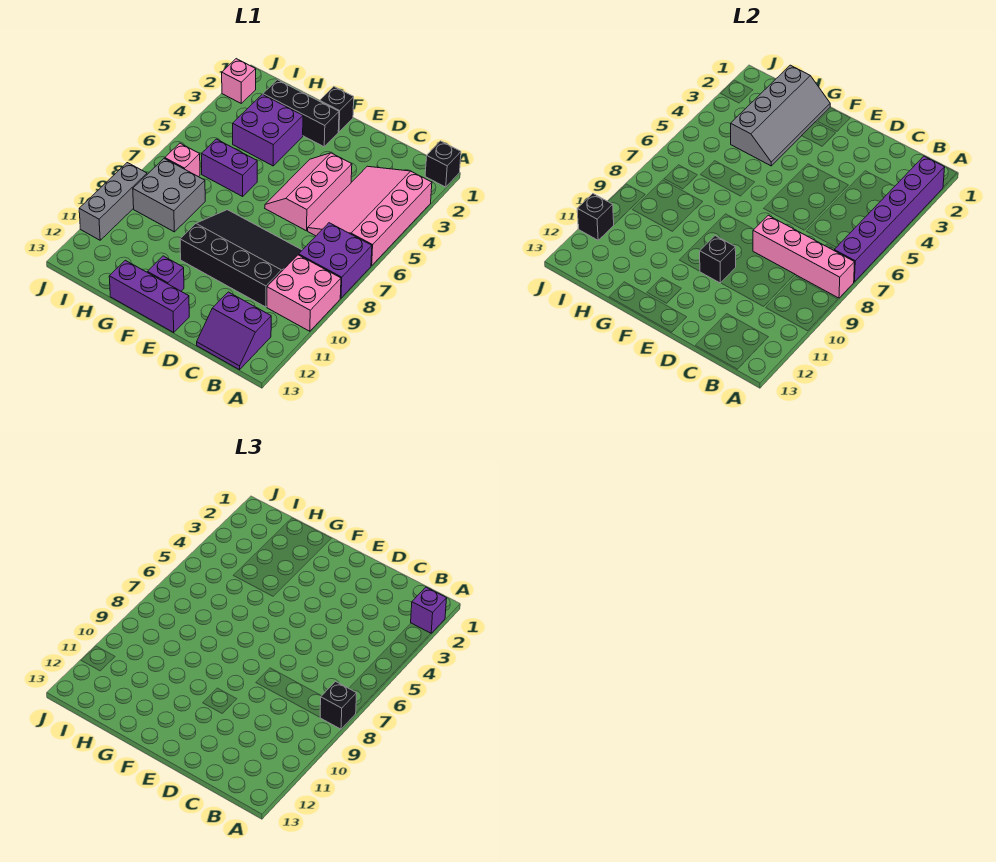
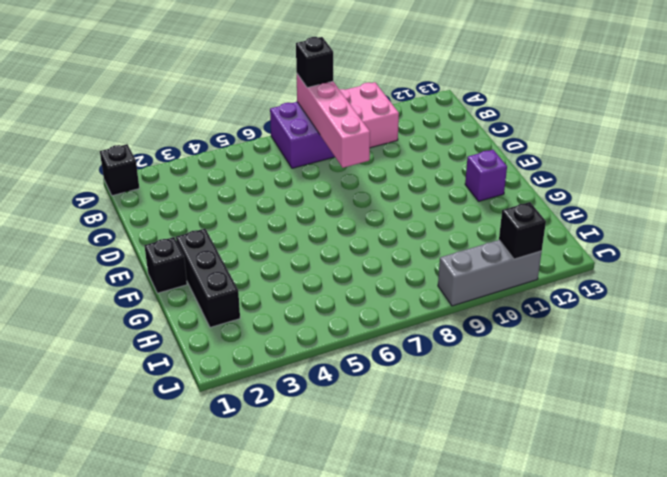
none -> pink slope A3:C6 level 1 top A
none -> purple slope B12:C13 level 1 top 12
none -> black slope C8:F10 level 1 top 10

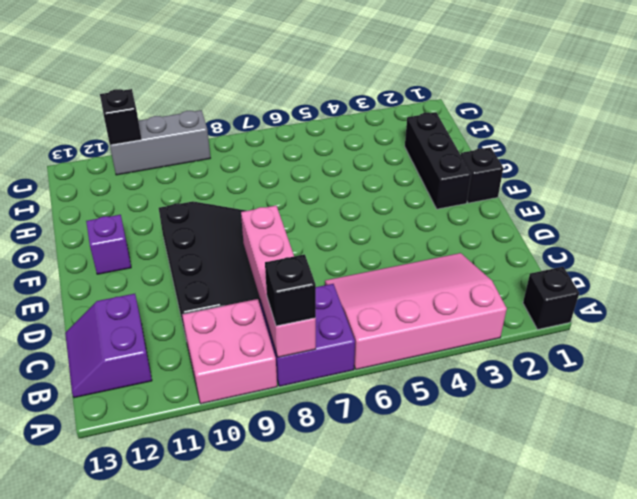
none -> pink slope D4:E6 level 1 top D
none -> purple brick E13:G13 level 1
none -> purple brick G3:H4 level 1

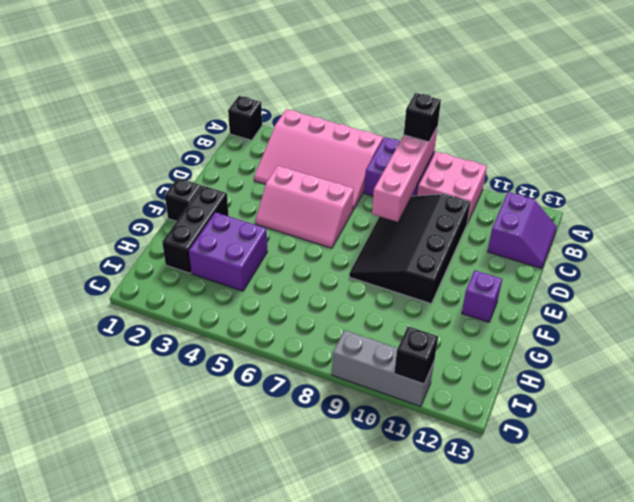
none -> purple brick E13:G13 level 1
none -> purple brick G6:H6 level 1
none -> grey brick H8:I9 level 1

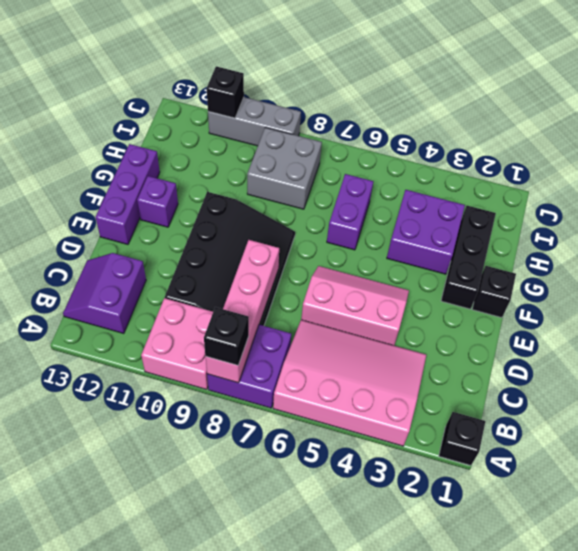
none -> pink brick I7 level 1
none -> pink brick J2 level 1
none -> purple brick A2:A7 level 2

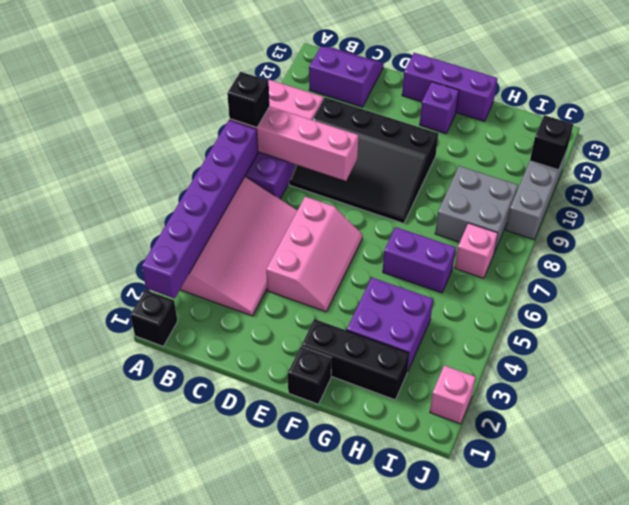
none -> black brick E10 level 2
none -> grey slope G1:H4 level 2 top H
none -> purple brick A2 level 3

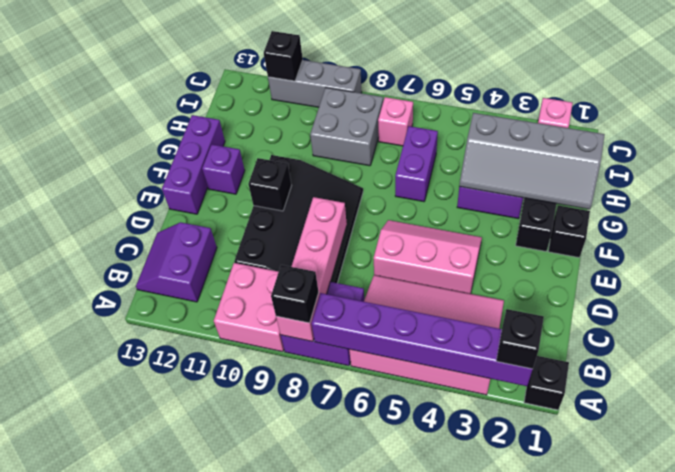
black brick A2 level 3 -> purple brick A2 level 3

